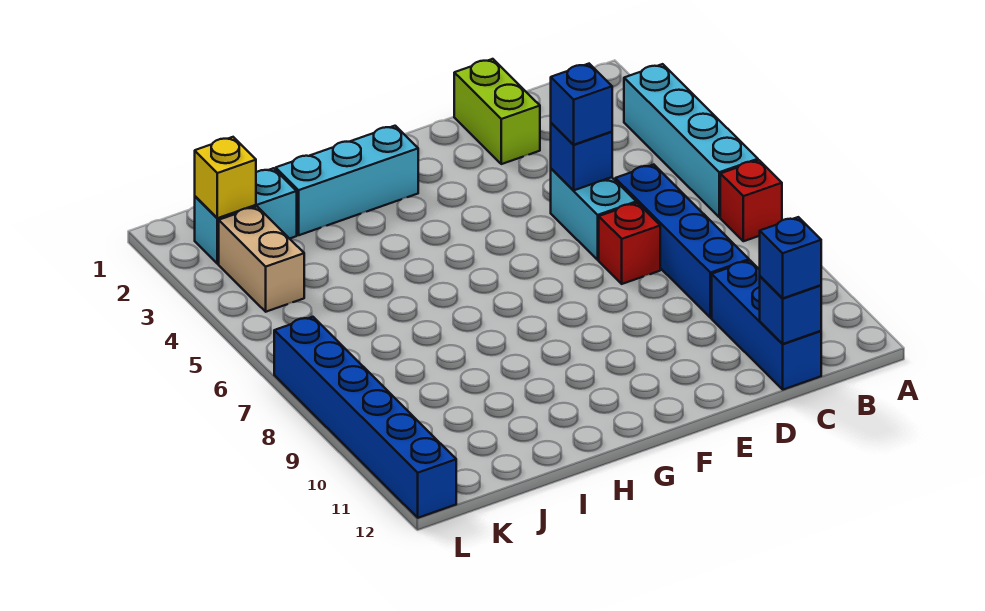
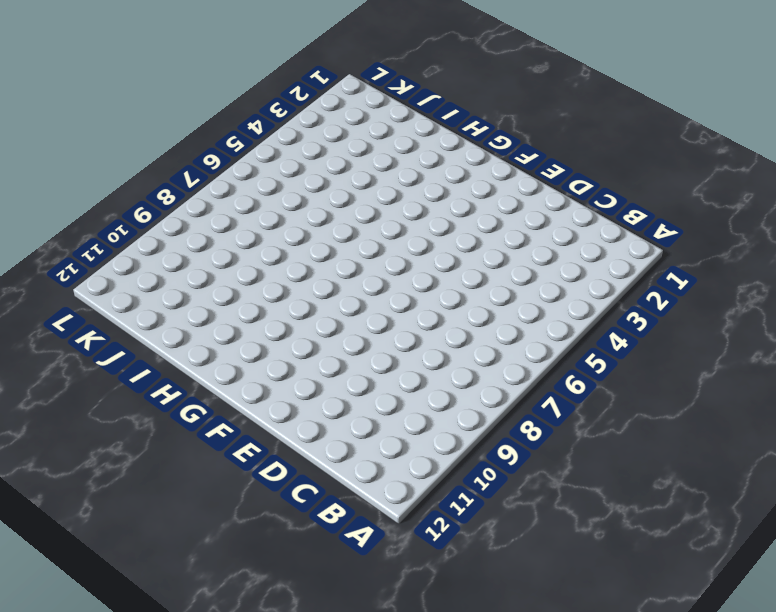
none -> cyan brick A3:A6 level 1
none -> red brick A7 level 1
none -> blue brick C6:C9 level 1

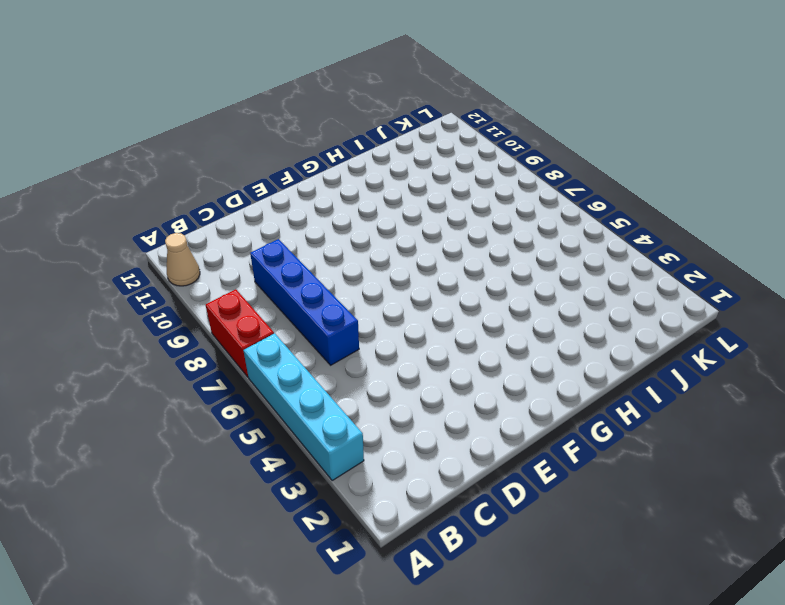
red brick A7:A8 level 1 -> red brick A7 level 1
tan cone A11 level 1 -> none
none -> blue brick C10:C12 level 1
none -> lime brick D1:D2 level 1
none -> cyan brick D5:D6 level 1

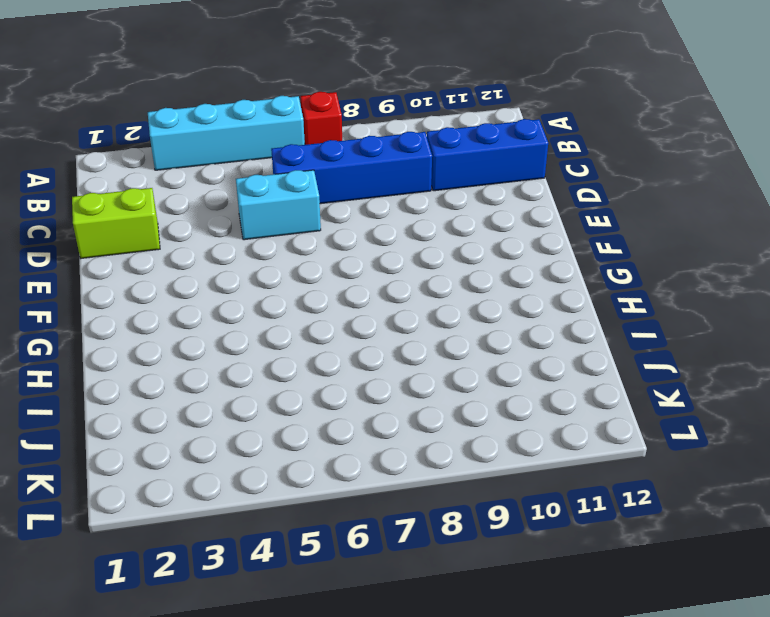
none -> red brick D7 level 1
none -> cyan brick G2:I2 level 1
none -> cyan brick J2:K2 level 1

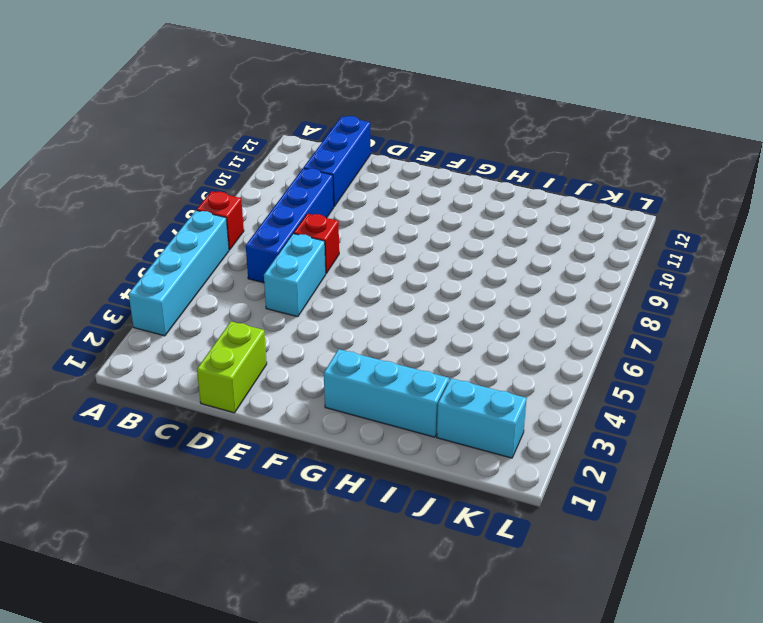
none -> tan brick K3:K4 level 1
none -> blue brick L7:L12 level 1
none -> blue brick C12 level 2

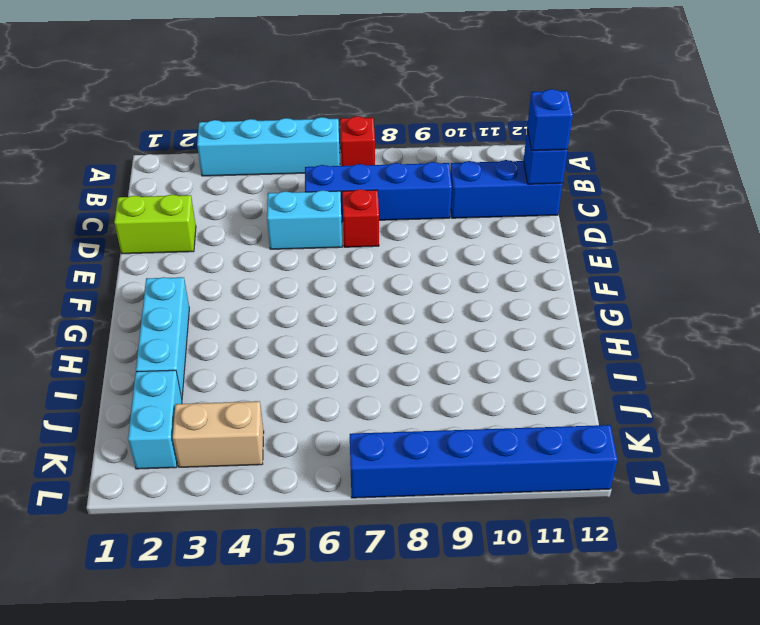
none -> blue brick D5 level 2
none -> yellow brick K2 level 2
none -> blue brick D5 level 3

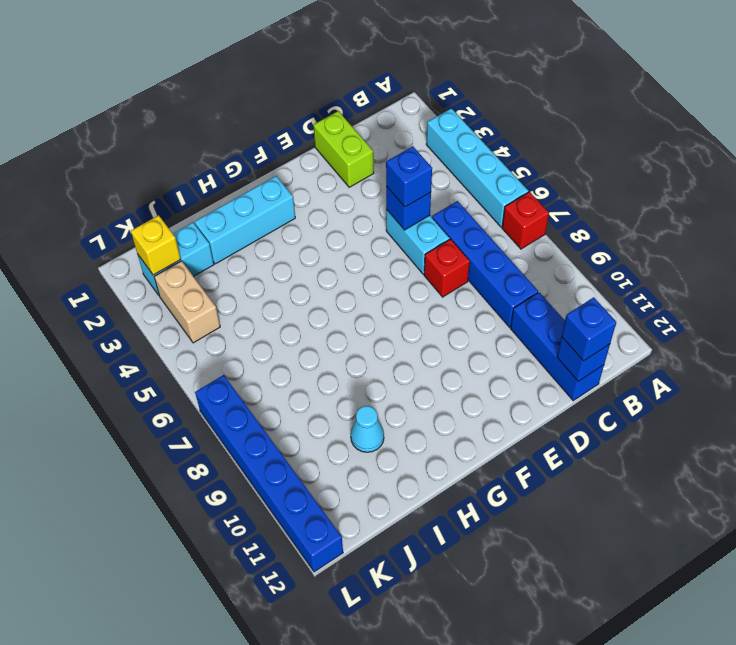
cyan cone I10 level 1 -> none

